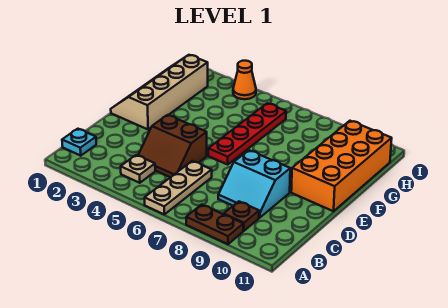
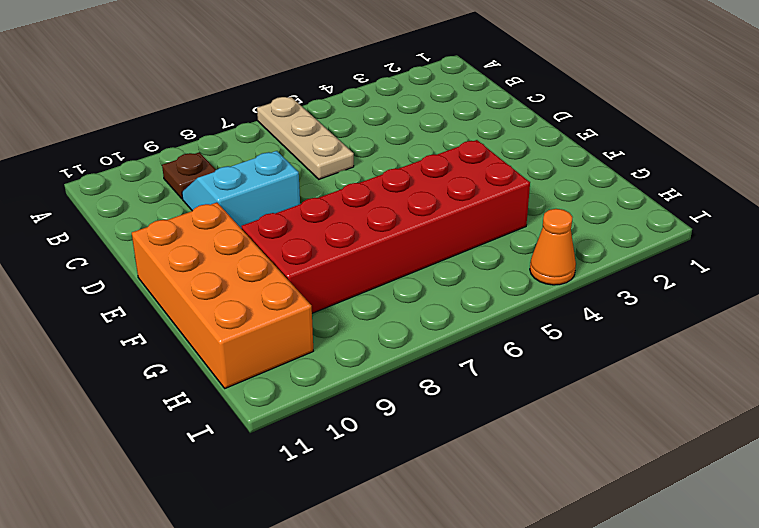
red brick F4:G9 level 1 -> red plate E6:H6 level 1
none -> brown plate A8:A9 level 1
none -> cyan plate B1 level 1

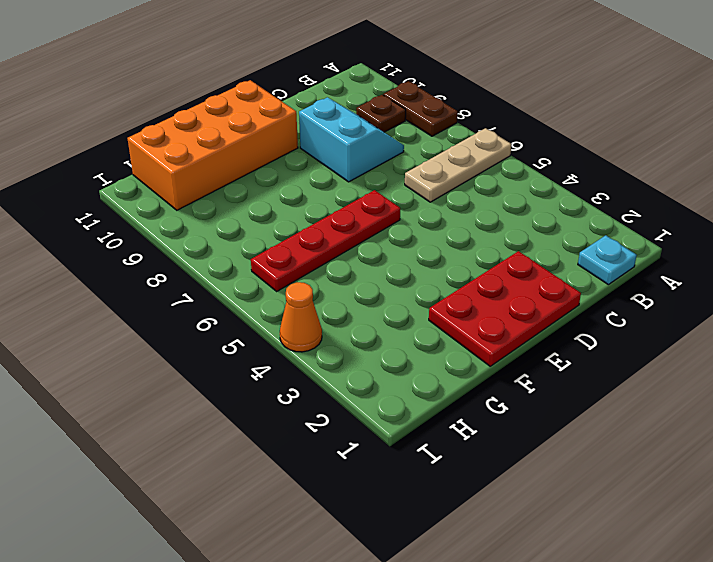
red plate D1:F2 level 1 -> tan slope E1:H2 level 1 top 2
none -> tan plate B4 level 1
none -> brown slope C4:D5 level 1 top D

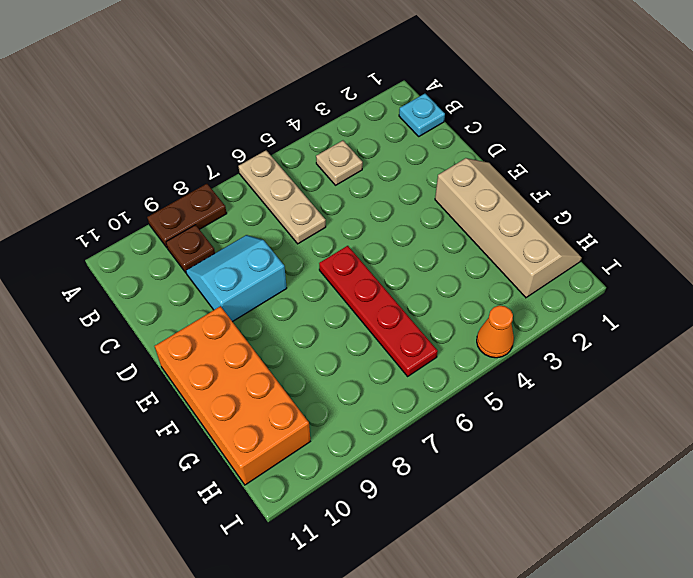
none -> brown slope C4:D5 level 1 top D

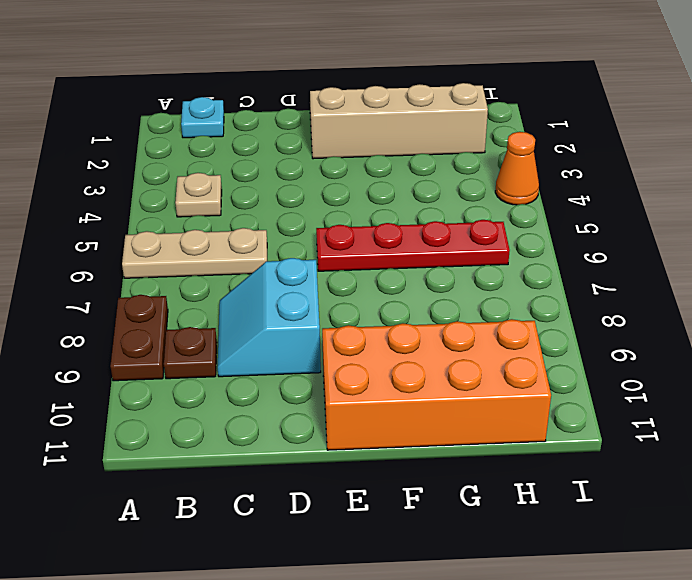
none -> brown slope C4:D5 level 1 top D

